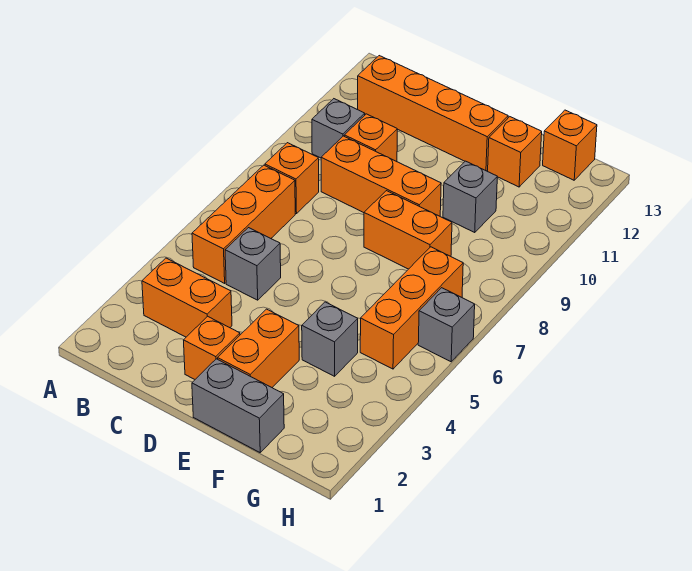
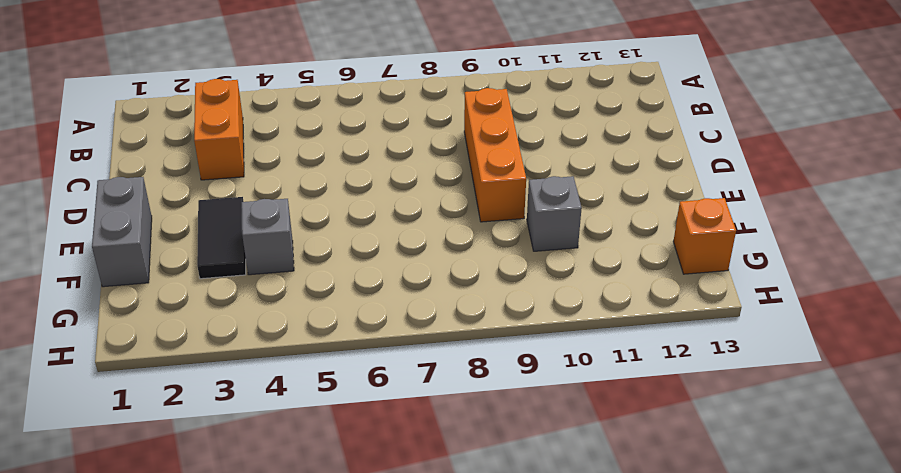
black tile E3:F3 level 1 -> orange brick E2:E3 level 1
none -> orange brick B5:B7 level 1
none -> orange brick B8 level 1
none -> grey brick B10 level 1

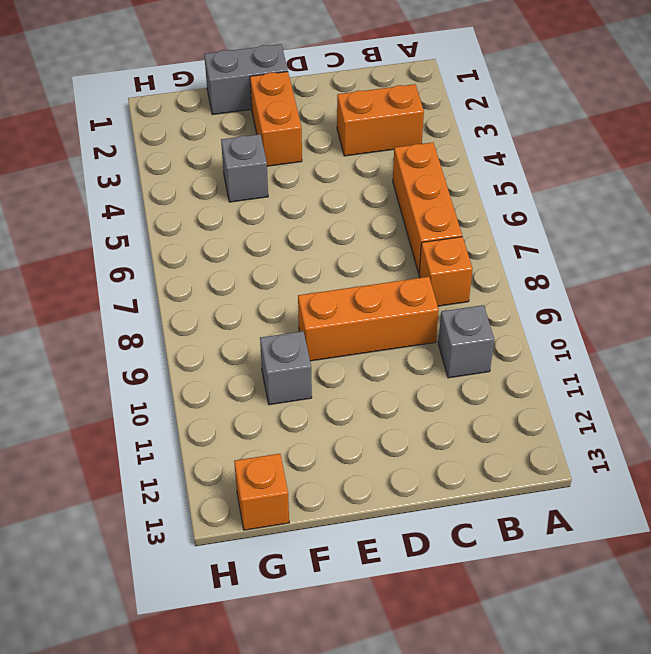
none -> orange brick B12:E12 level 1
none -> grey brick C5 level 1
none -> orange brick C10 level 1

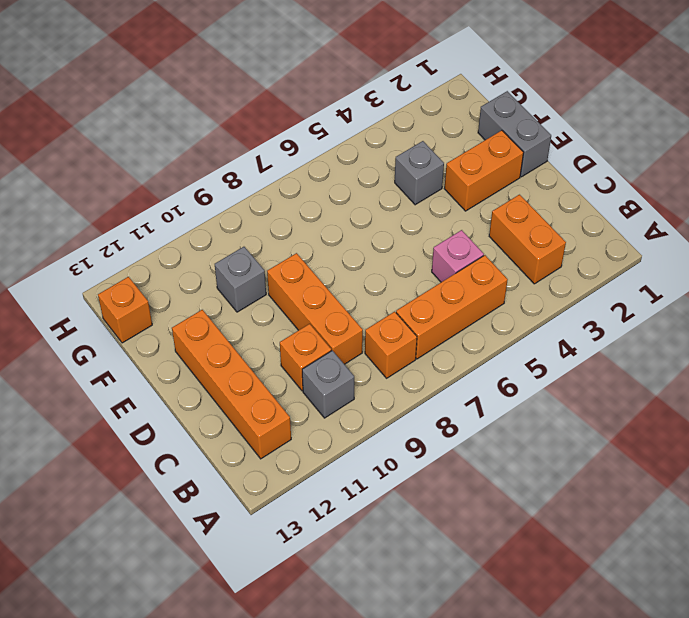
pink brick C5 level 1 -> grey brick C5 level 1
none -> orange brick D2 level 1
none -> orange brick E8:F8 level 1
none -> orange brick F12 level 1

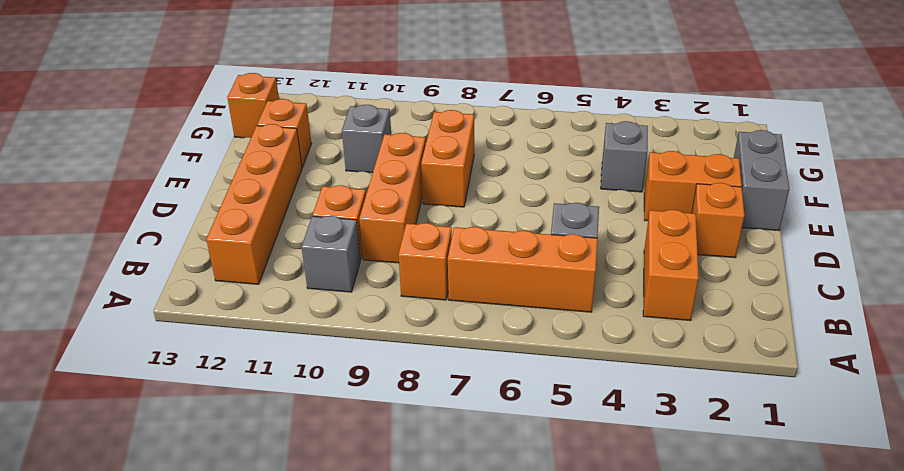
none -> orange brick G5:G7 level 1
none -> grey brick H6 level 1

